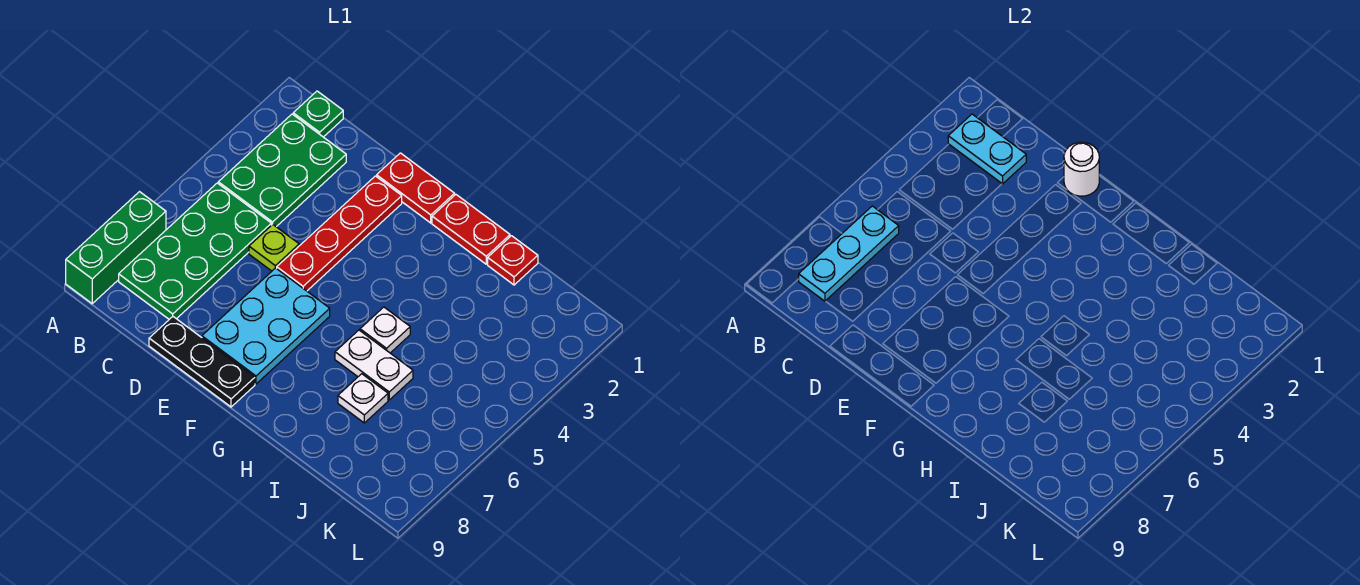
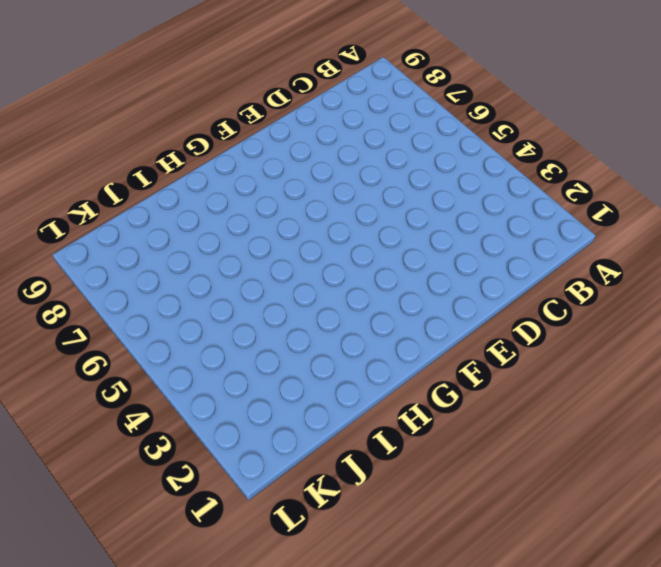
none -> green brick A7:A9 level 1
none -> green plate B1 level 1
none -> green plate B2:C4 level 1

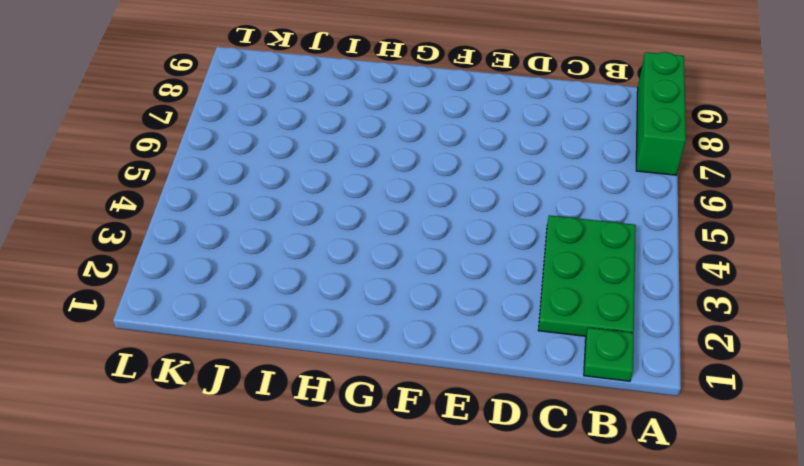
none -> green plate B5:C8 level 1
none -> lime plate D5 level 1
none -> black plate D9:F9 level 1

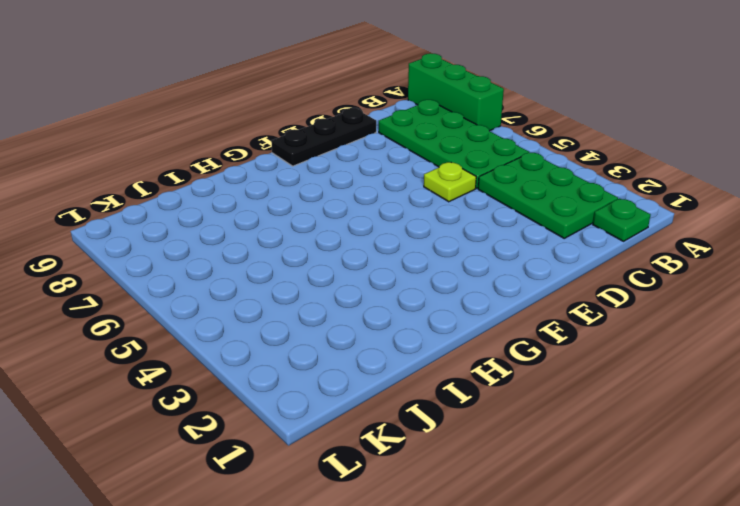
none -> red plate E1:F1 level 1
none -> red plate E2:E5 level 1
none -> cyan plate E6:F8 level 1

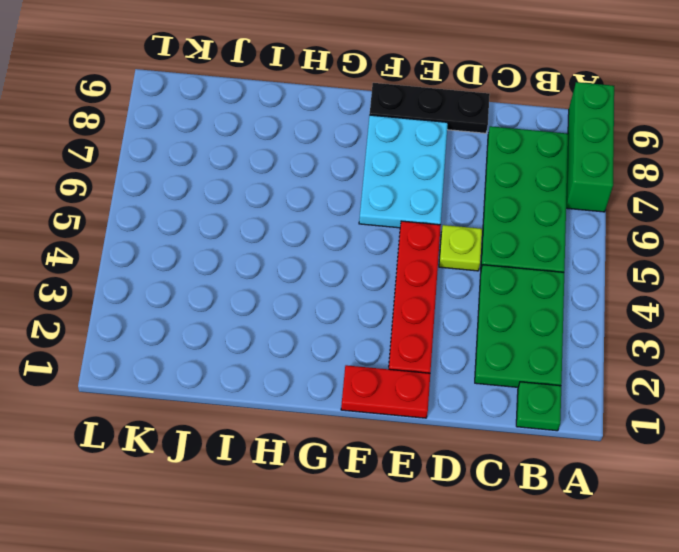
none -> red plate G1:H1 level 1
none -> white plate H5 level 1
none -> white plate H6:I6 level 1

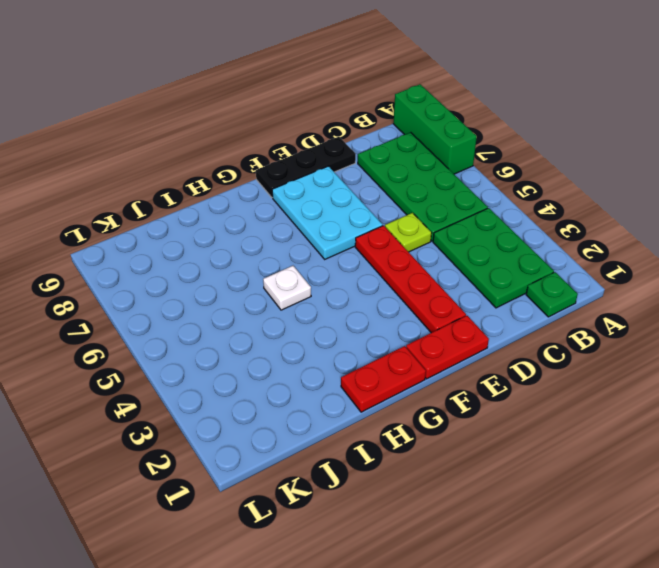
none -> white plate H6:I6 level 1
none -> red plate I1 level 1
none -> white plate I7 level 1

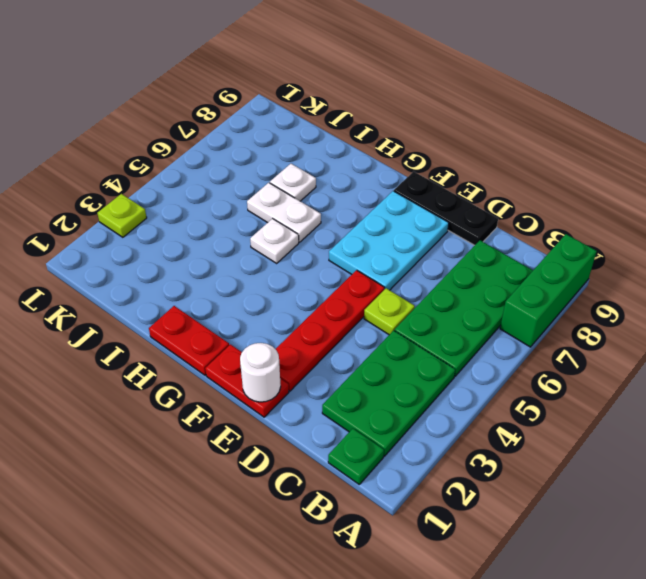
lime plate L3 level 1 -> none
none -> red plate I1 level 1
none -> cyan plate B2:C2 level 2
none -> cyan plate B6:B8 level 2

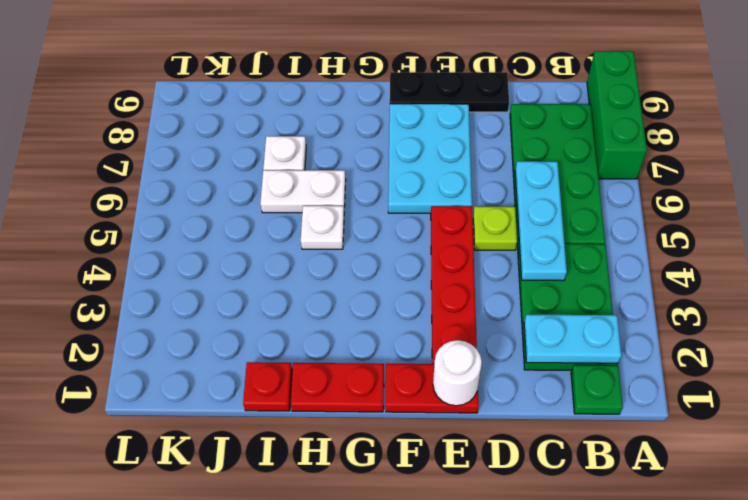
cyan plate C4:C6 level 2 -> cyan plate B6:B8 level 2

